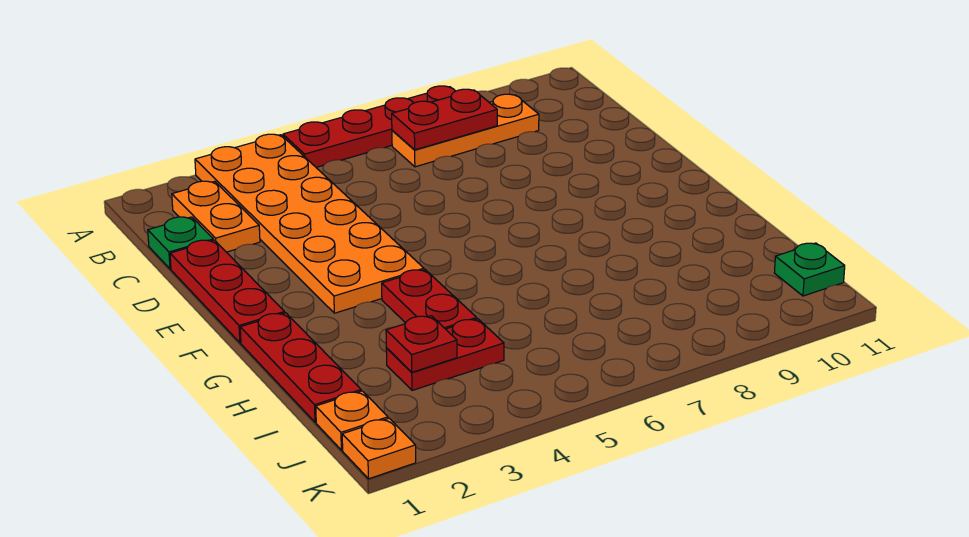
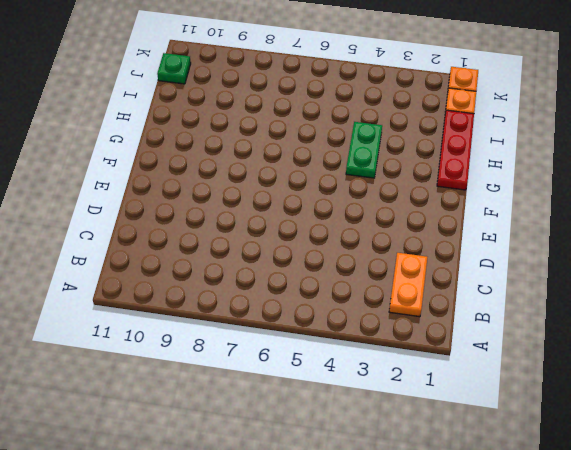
green plate G4:H4 level 1 -> red plate G4:H4 level 1
none -> orange plate A3:F4 level 1
none -> red plate A5:A8 level 1
none -> orange plate B7:B9 level 1

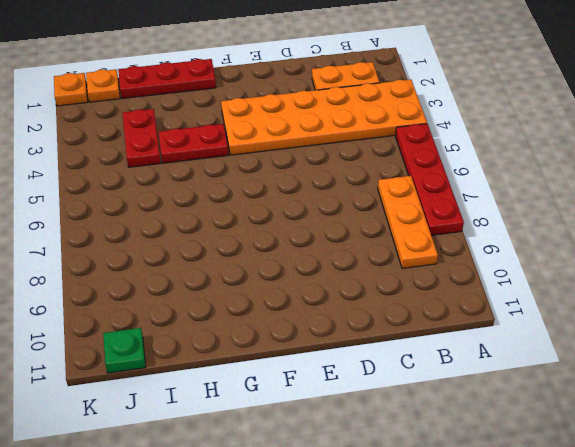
none -> green plate C1 level 1
none -> red plate D1:F1 level 1
none -> red plate B7:B8 level 2

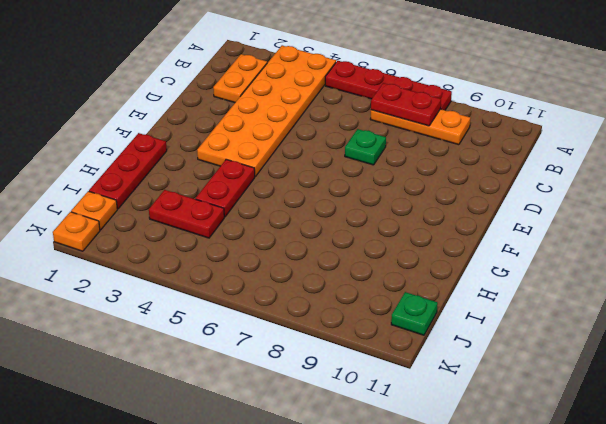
green plate D7 level 1 -> green plate C1 level 1
none -> red plate D1:F1 level 1
none -> red plate I3 level 2

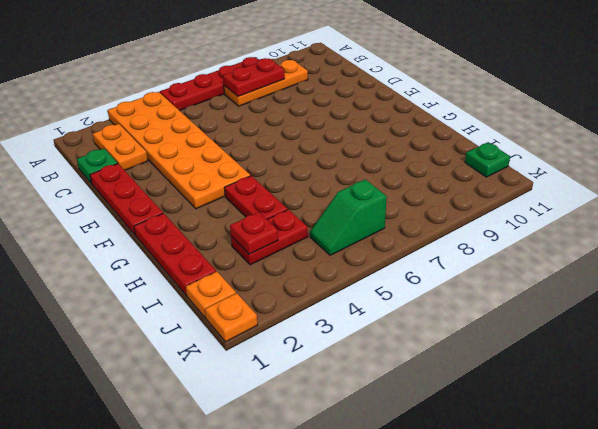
green slope J5:J6 level 1 top 6 -> none

